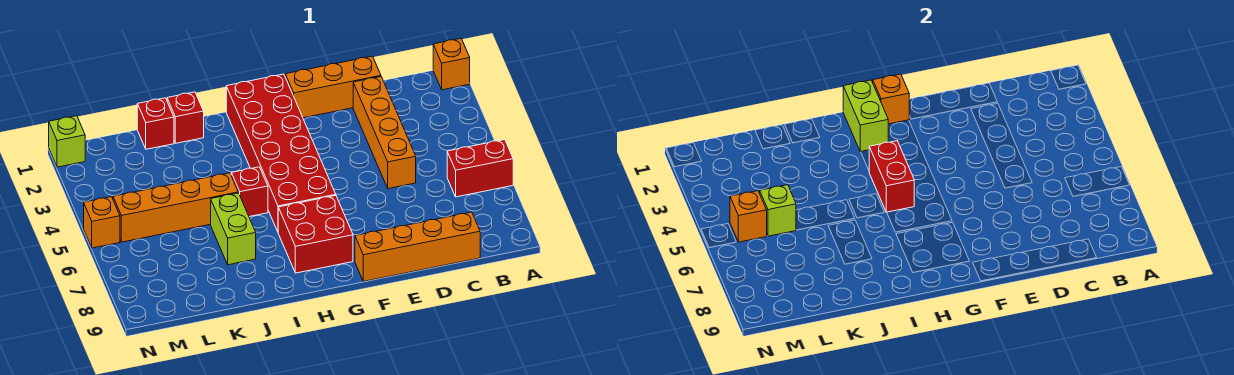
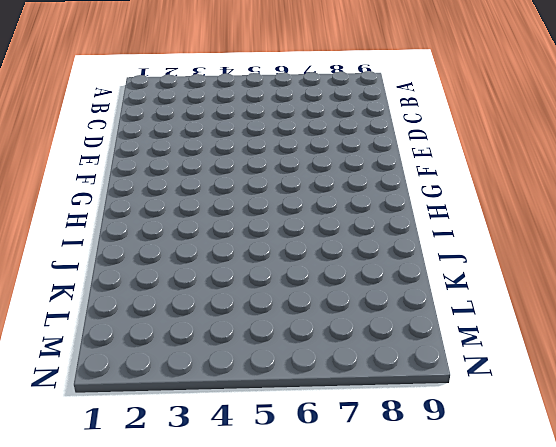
none -> orange brick A1 level 1
none -> red brick A6:B6 level 1
none -> orange brick C9:F9 level 1

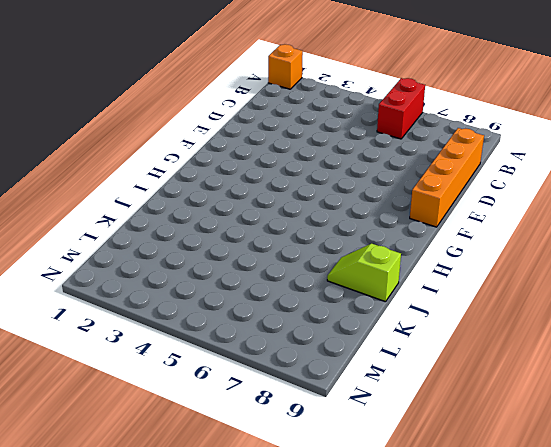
lime slope J8:J9 level 1 top 9 -> none
none -> orange brick D1:F1 level 1
none -> orange brick D2:D5 level 1
none -> red brick G1:H6 level 1

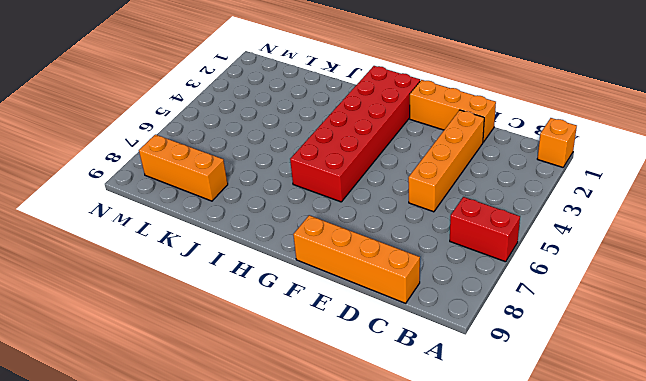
orange brick K8:M8 level 1 -> none
none -> red brick G7:H8 level 1
none -> red brick I5 level 1
none -> red brick J1 level 1

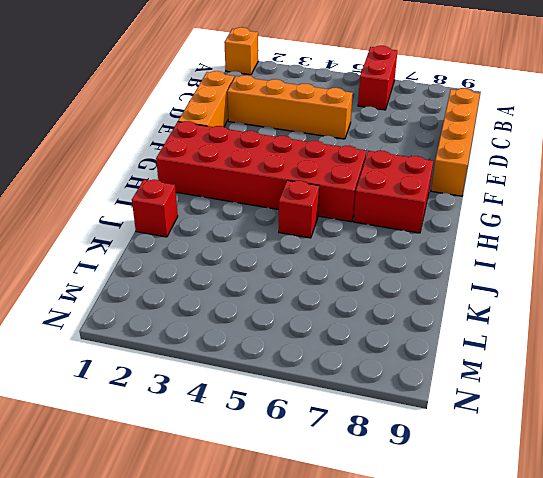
none -> orange brick J5:M5 level 1
none -> lime brick J6:J7 level 1
none -> red brick K1 level 1

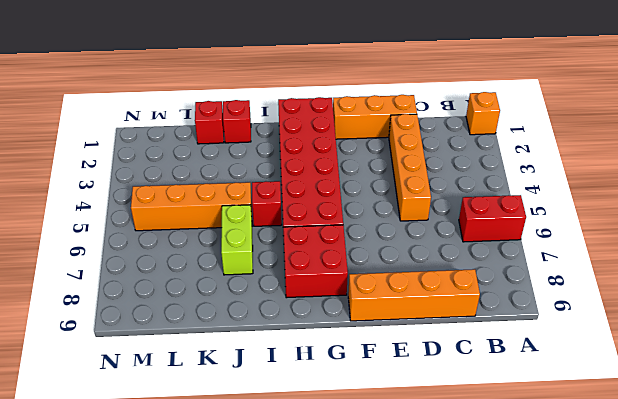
none -> lime brick N1 level 1
none -> orange brick N5 level 1
none -> orange brick G1 level 2

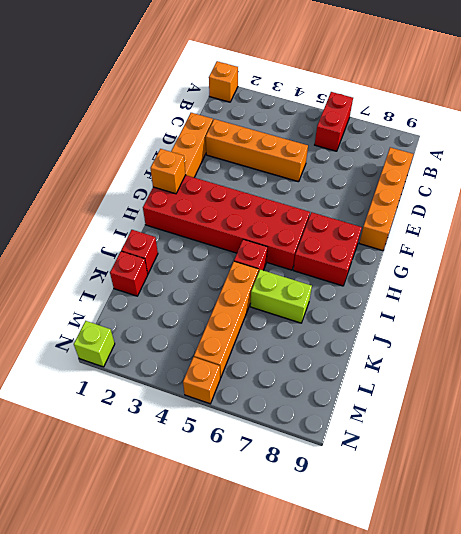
none -> lime brick H1:H2 level 2
none -> red brick H4:H5 level 2
none -> lime brick L5 level 2

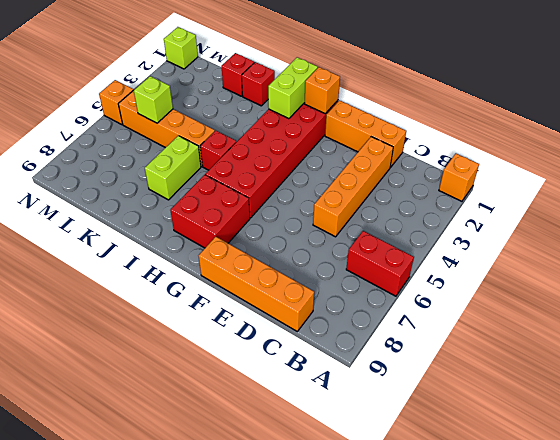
none -> red brick H4:H5 level 2
none -> orange brick M5 level 2

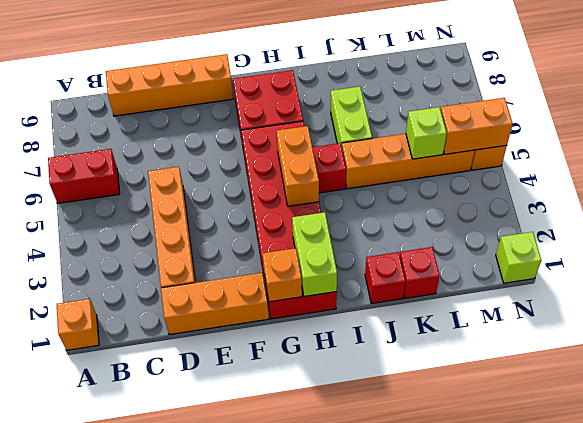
orange brick H4:H5 level 2 -> red brick H4:H5 level 2
orange brick M5:N5 level 2 -> orange brick M5 level 2

